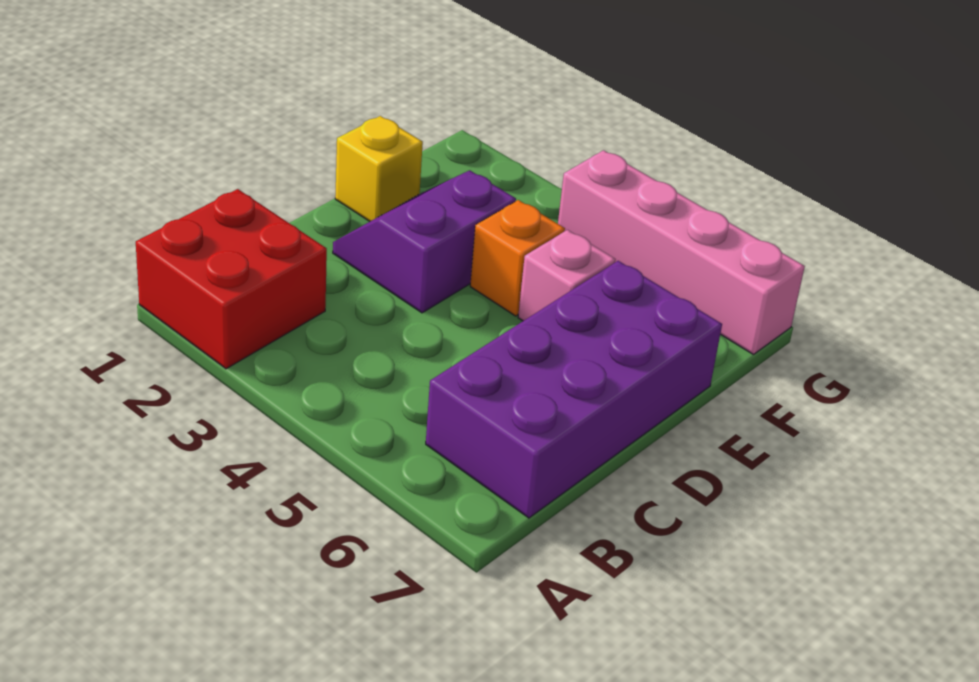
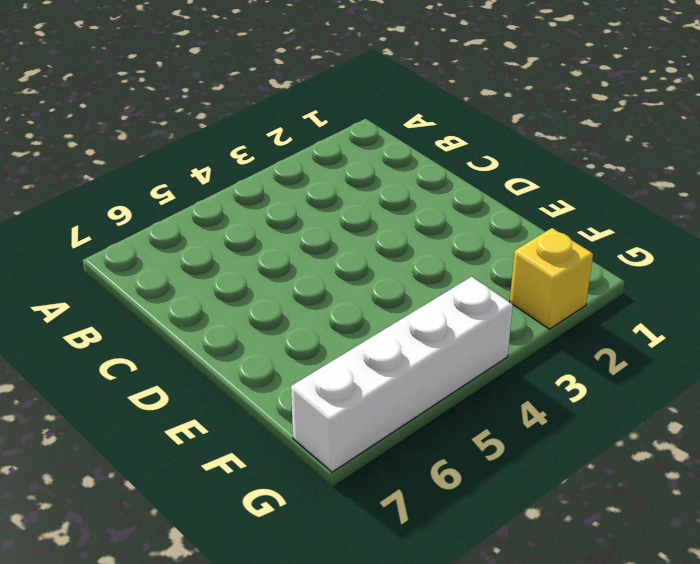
yellow brick G2 level 1 -> yellow brick E1 level 1
white brick G4:G7 level 1 -> pink brick G4:G7 level 1
none -> red brick A1:B2 level 1
none -> purple brick B6:E7 level 1

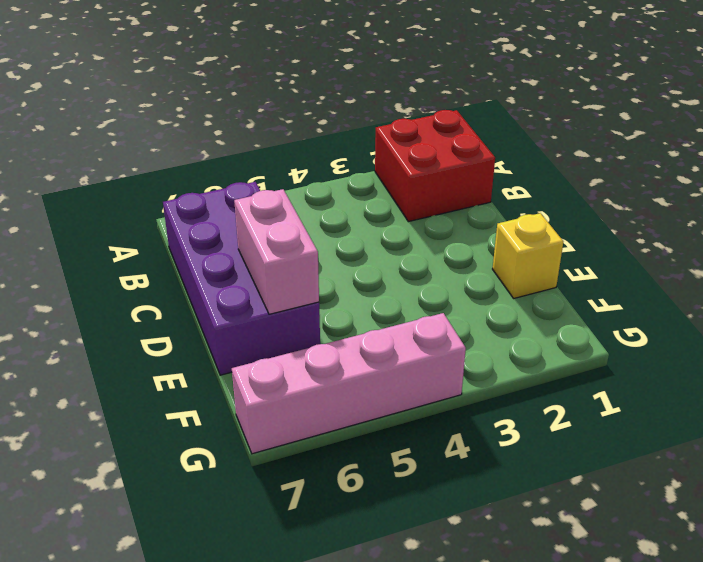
pink brick D6:E6 level 2 -> none
none -> purple slope D2:E3 level 1 top 3
none -> orange brick E4 level 1

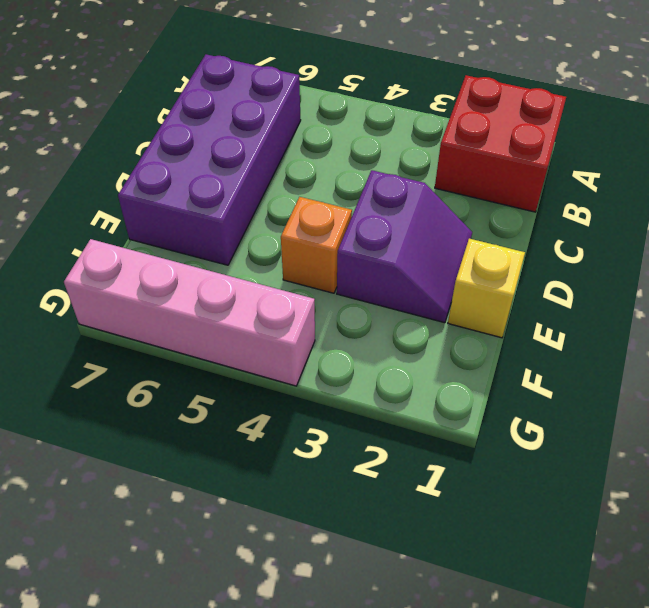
none -> pink brick E5 level 1

